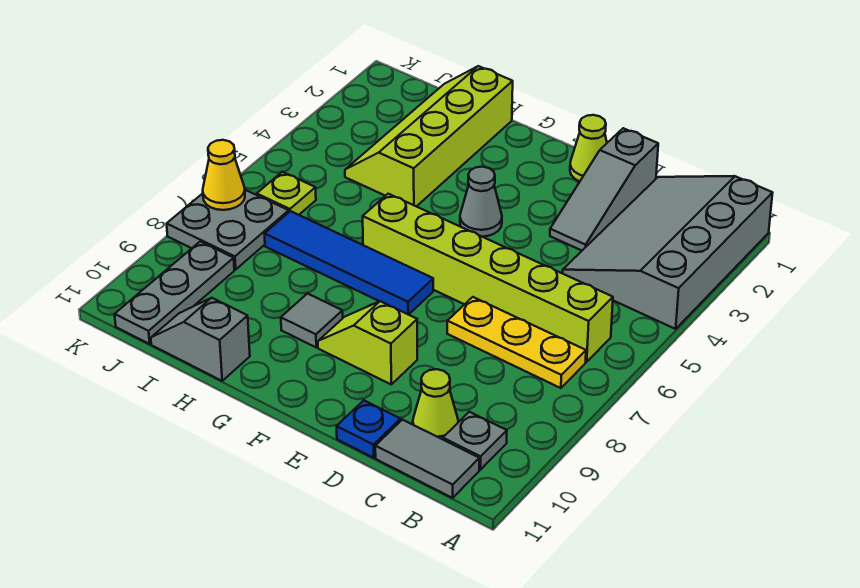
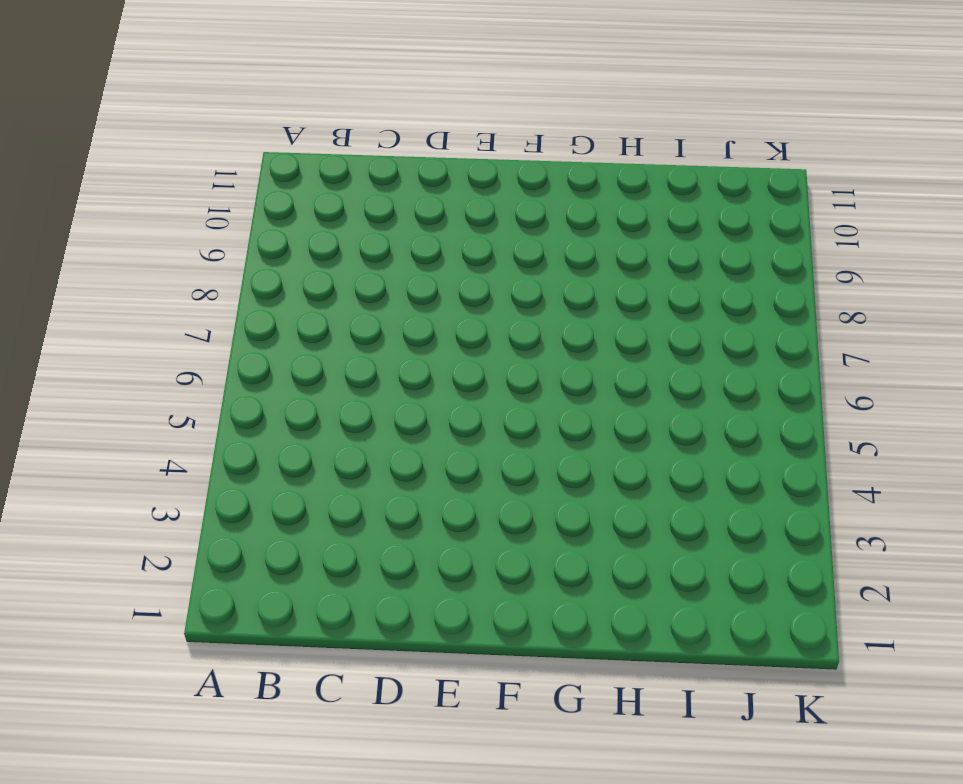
none -> grey slope A1:C4 level 1 top A
none -> lime brick B6:G6 level 1
none -> yellow plate B7:D7 level 1

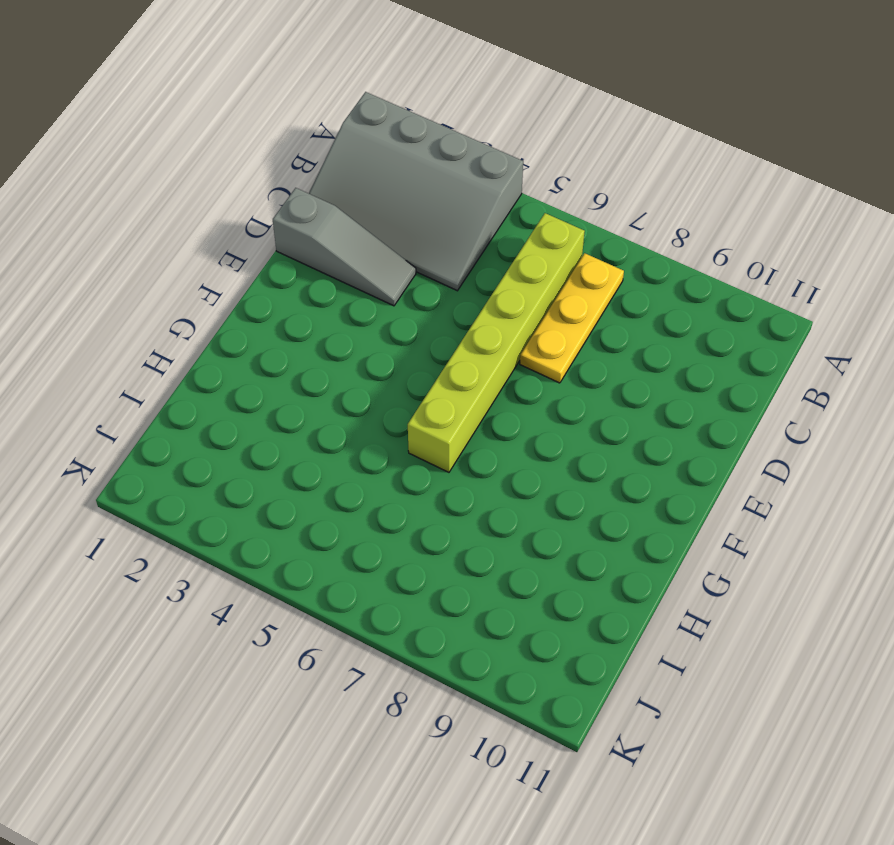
none -> grey plate B10 level 1
none -> grey tile B11:C11 level 1
none -> lime cone C10 level 1

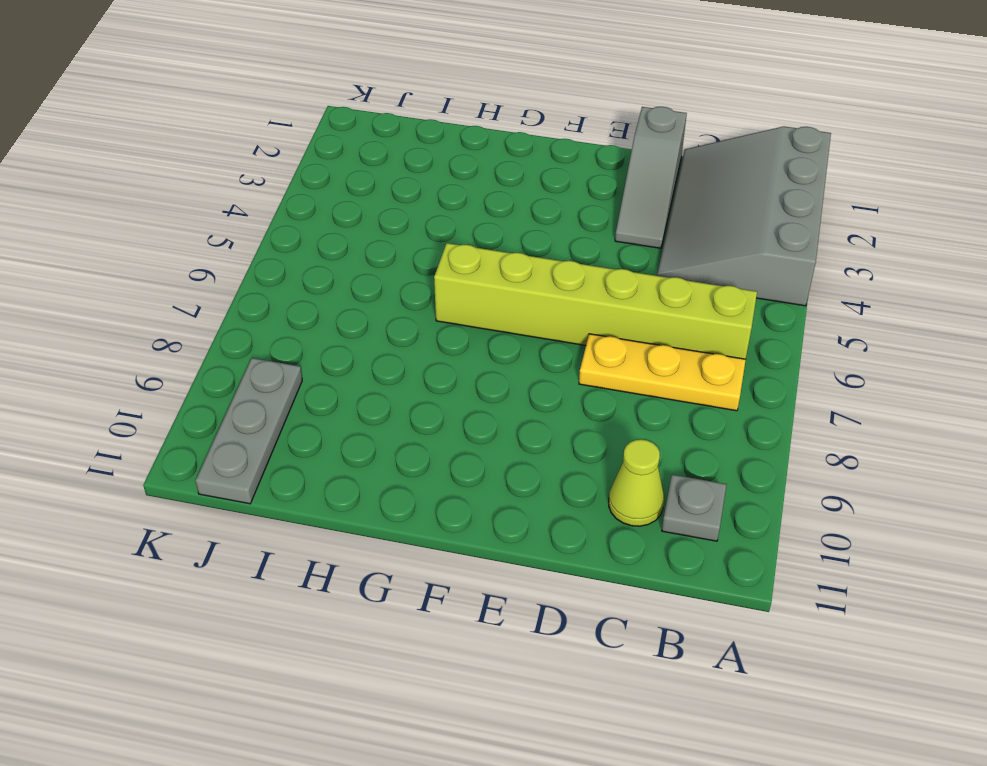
none -> grey tile B11:C11 level 1
none -> blue plate D11 level 1
none -> lime cone E1 level 1

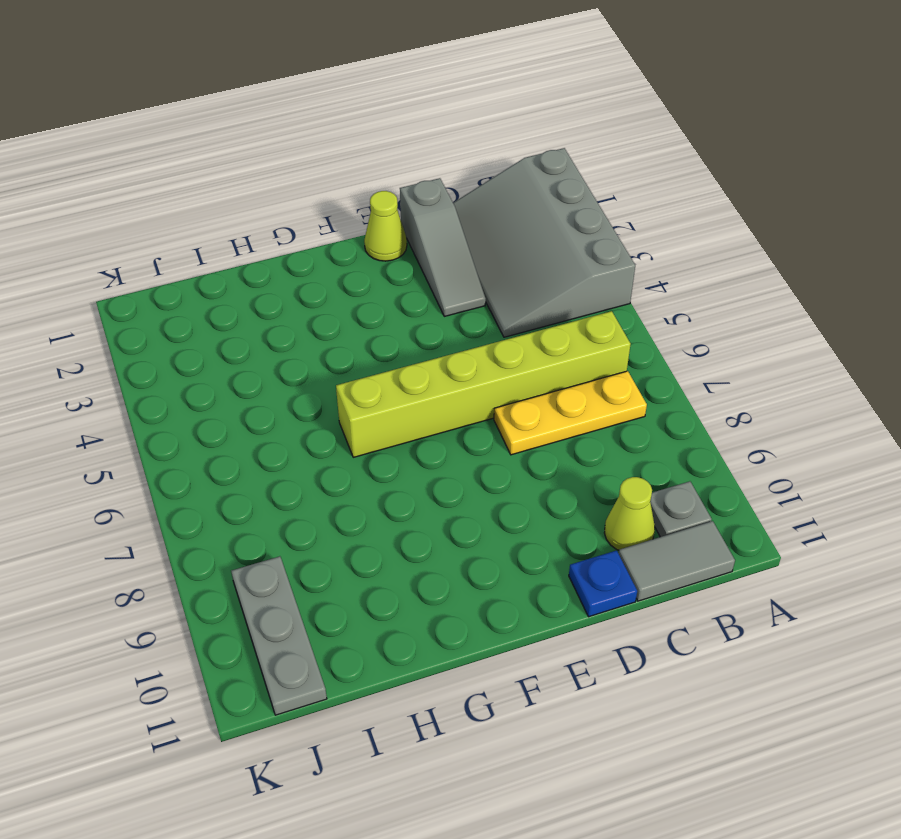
none -> lime slope E9:F9 level 1 top E
none -> grey cone F4 level 1
none -> blue tile F7:I7 level 1

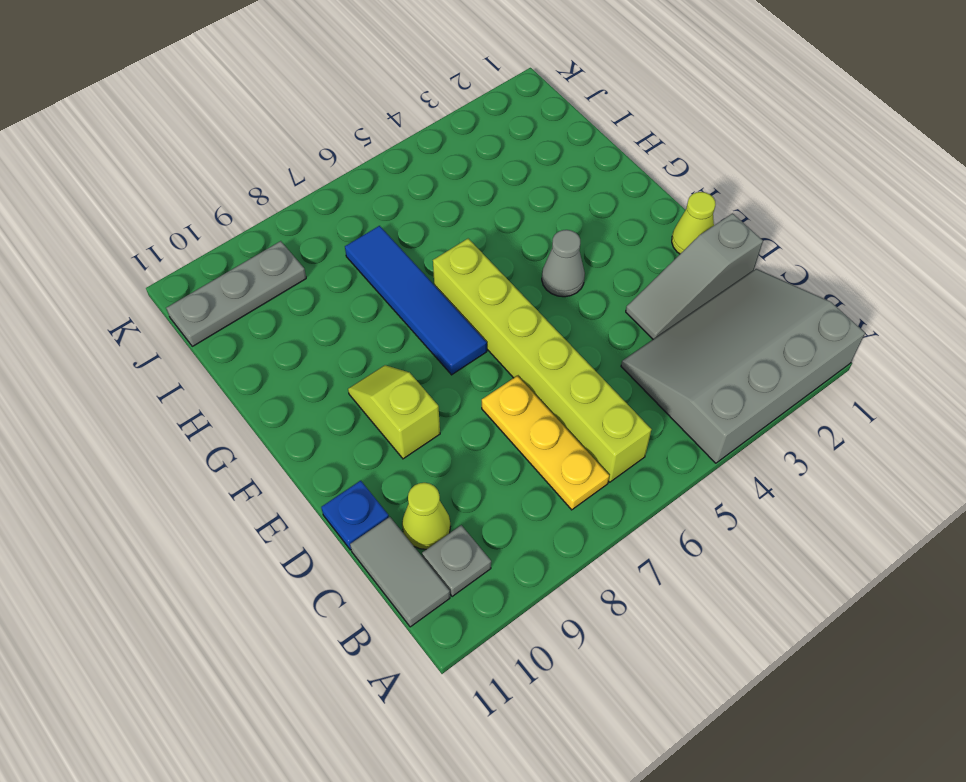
none -> grey tile G9 level 1
none -> lime slope H1:I4 level 1 top H
none -> grey slope H11:I11 level 1 top H

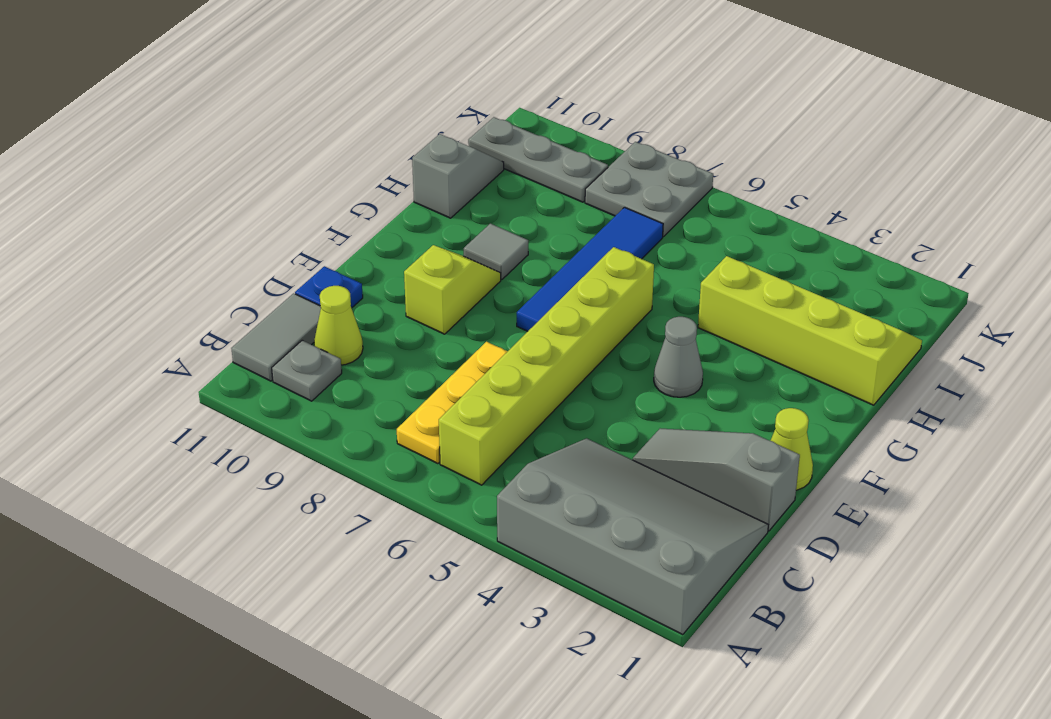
none -> lime plate J6 level 1
none -> yellow cone K7 level 2

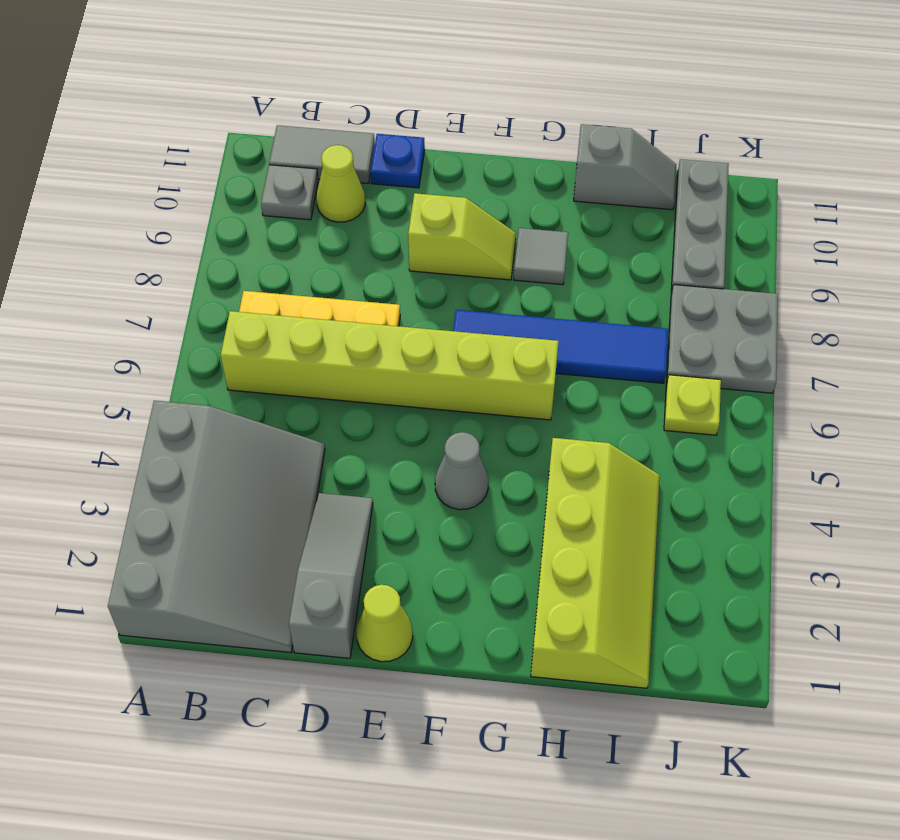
none -> yellow cone K7 level 2

